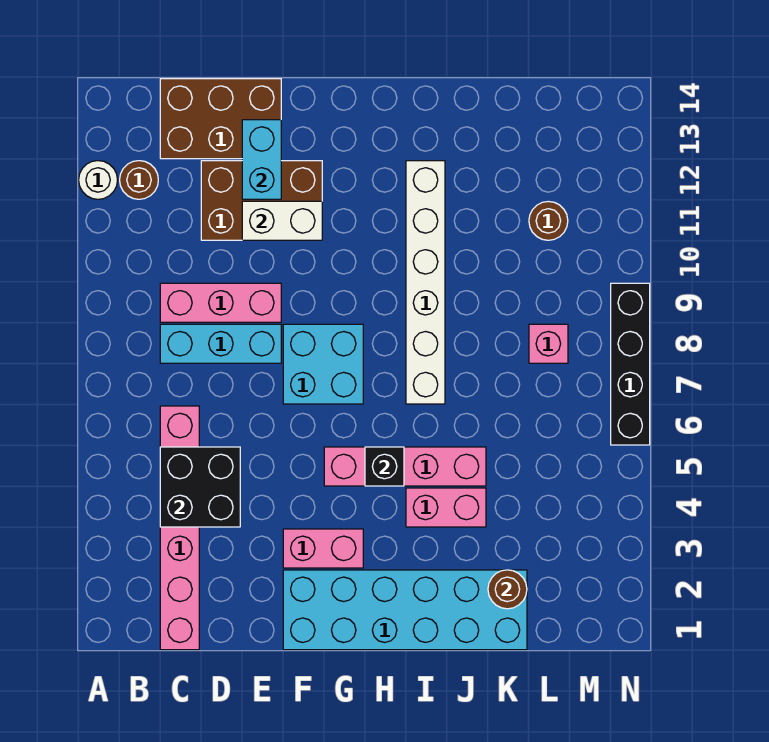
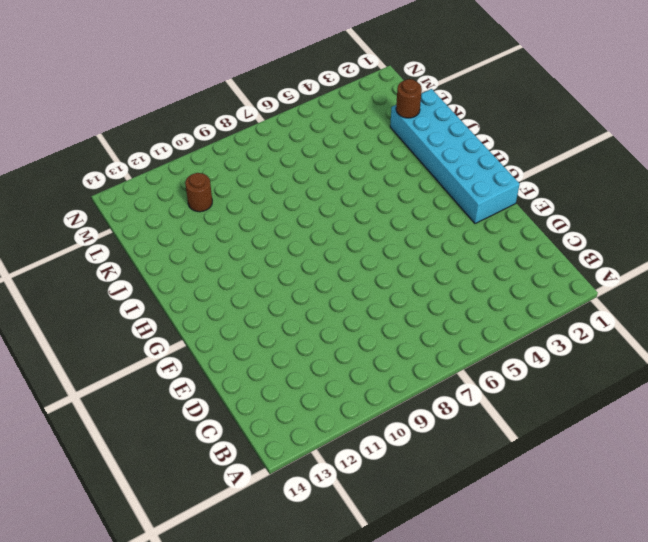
none -> white round brick A12 level 1
none -> brown round brick B12 level 1
none -> pink brick C1:C6 level 1

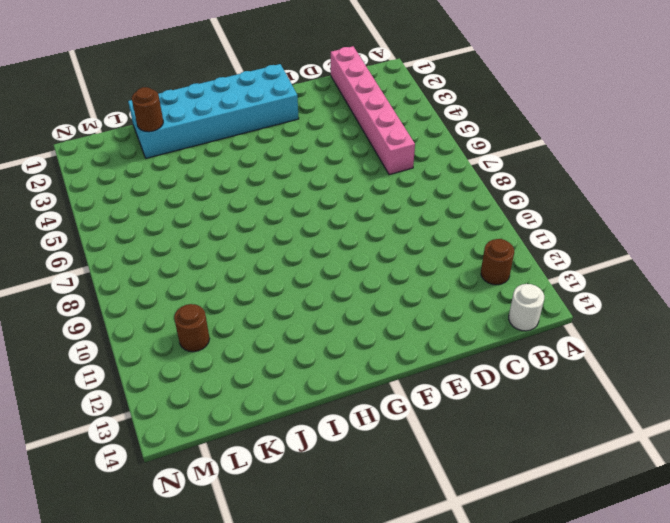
white round brick B14 level 1 -> white round brick A12 level 1
none -> cyan brick C8:E8 level 1
none -> pink brick C9:E9 level 1
none -> brown brick C13:E14 level 1

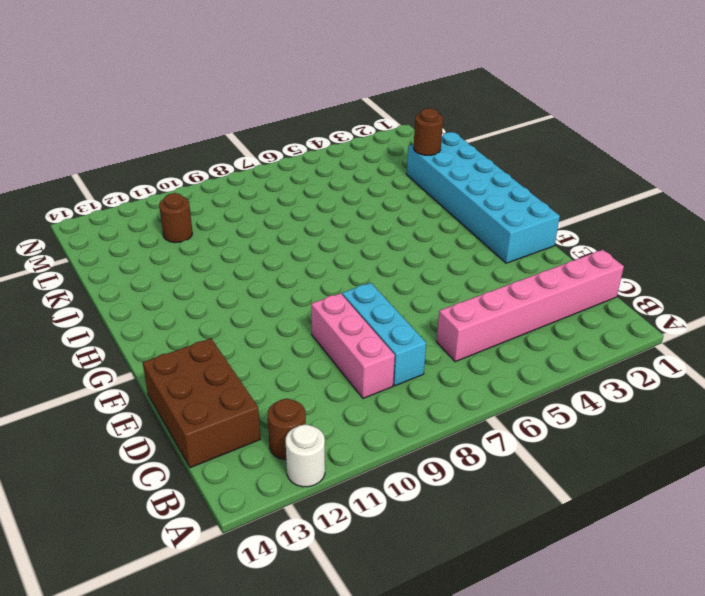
none -> brown brick D11:F12 level 1
none -> pink brick F3:G3 level 1
none -> cyan brick F7:G8 level 1

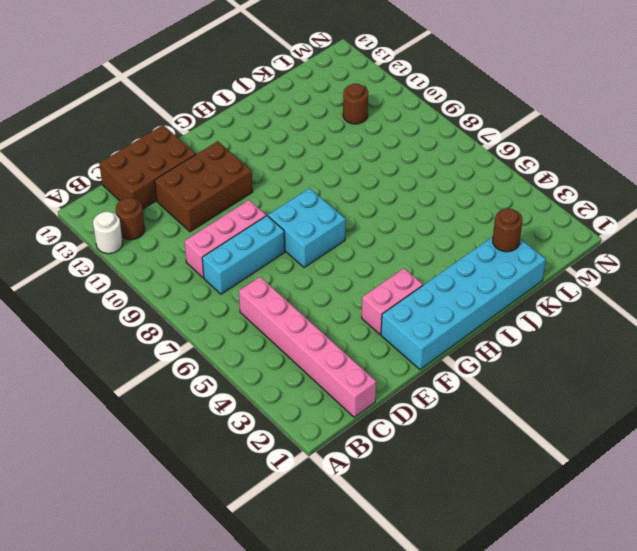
none -> pink brick G5:J5 level 1
none -> pink brick I4:J4 level 1
none -> white brick I7:I12 level 1

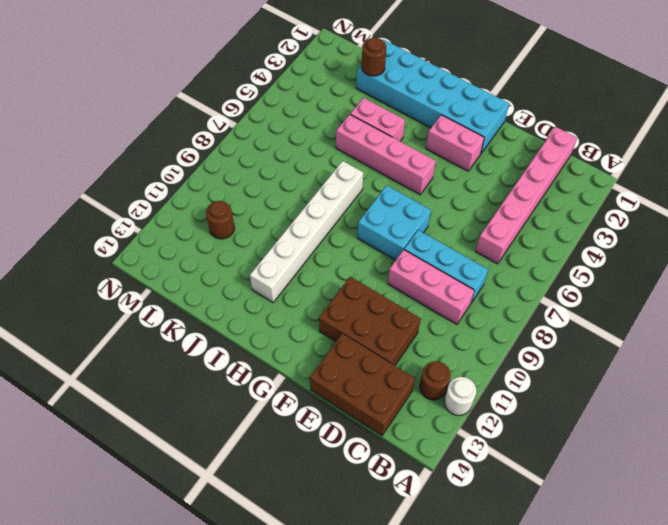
none -> pink brick L8 level 1
none -> black brick N6:N9 level 1
none -> black brick C4:D5 level 2

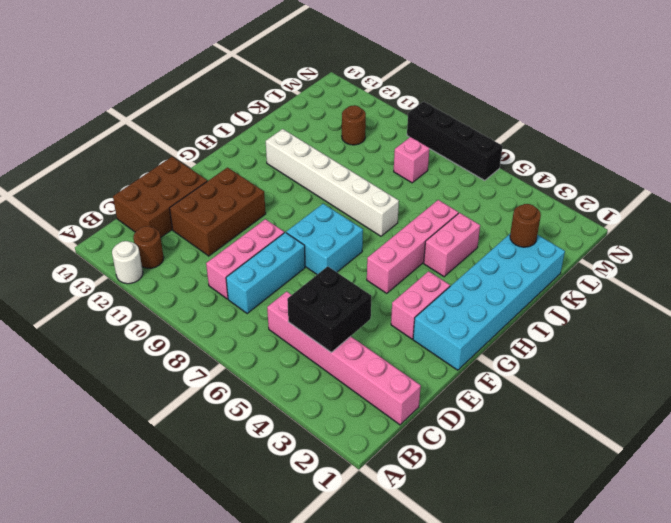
none -> white brick E11:F11 level 2
none -> cyan brick E12:E13 level 2
none -> black brick H5 level 2

